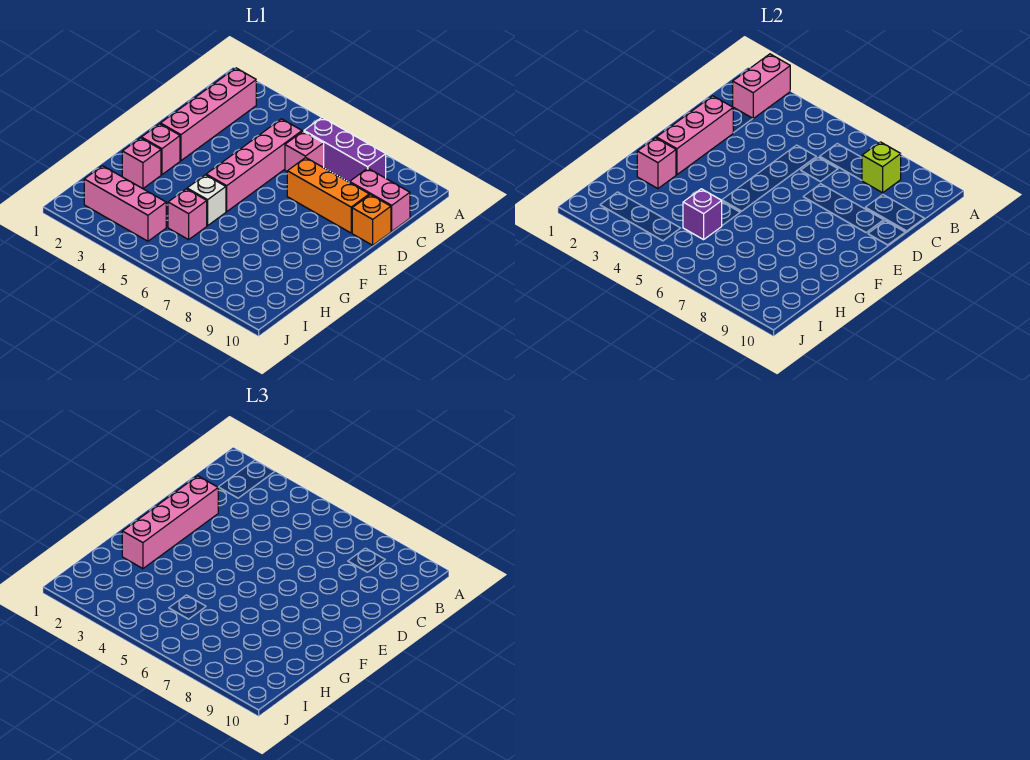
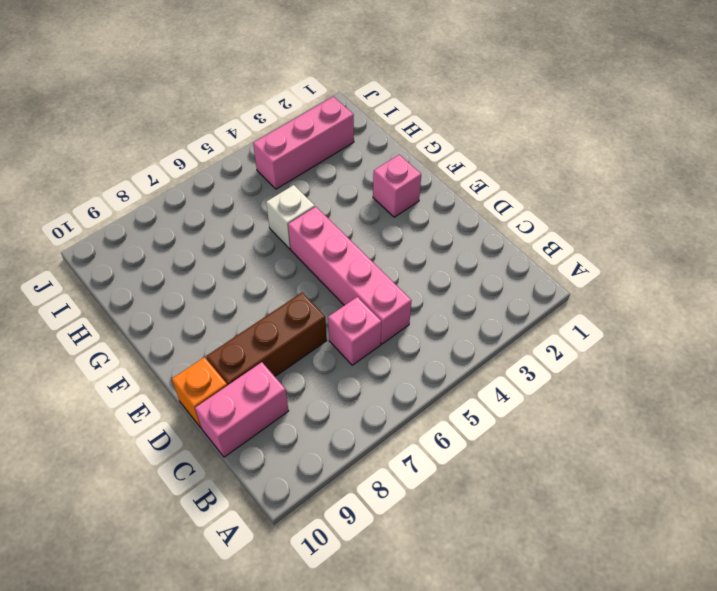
brown brick D7:D9 level 1 -> orange brick D7:D9 level 1
none -> pink brick B2:E2 level 1
none -> purple brick B6:B8 level 1
none -> pink brick G2 level 1

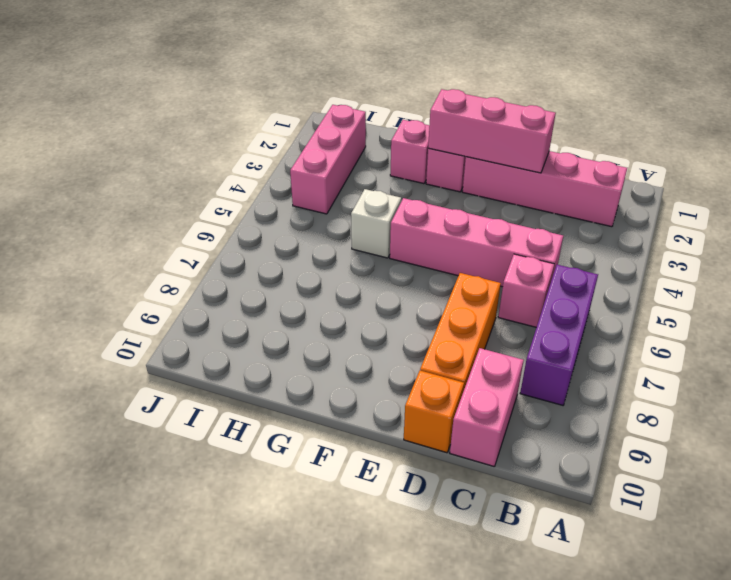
none -> pink brick H5 level 1
none -> pink brick A2:B2 level 2
none -> lime brick B8 level 2

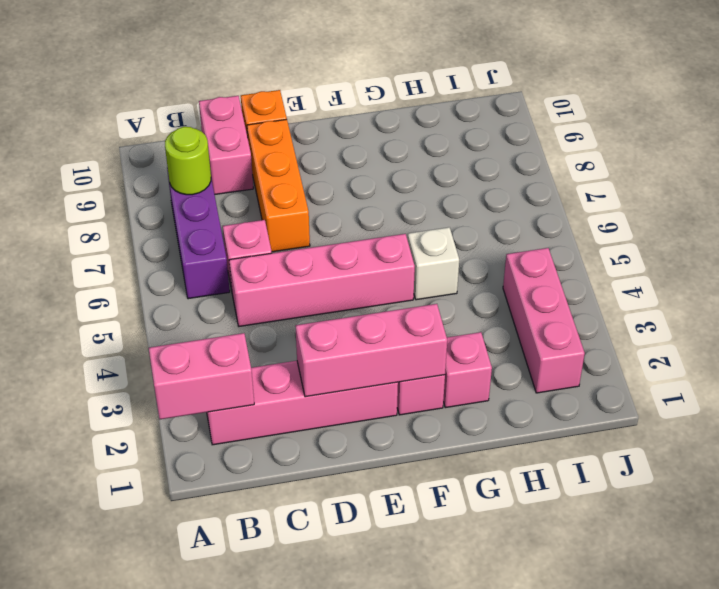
lime round brick B8 level 2 -> lime brick B8 level 2
none -> pink brick H5 level 1
none -> pink brick G2 level 2
none -> purple brick H5 level 2

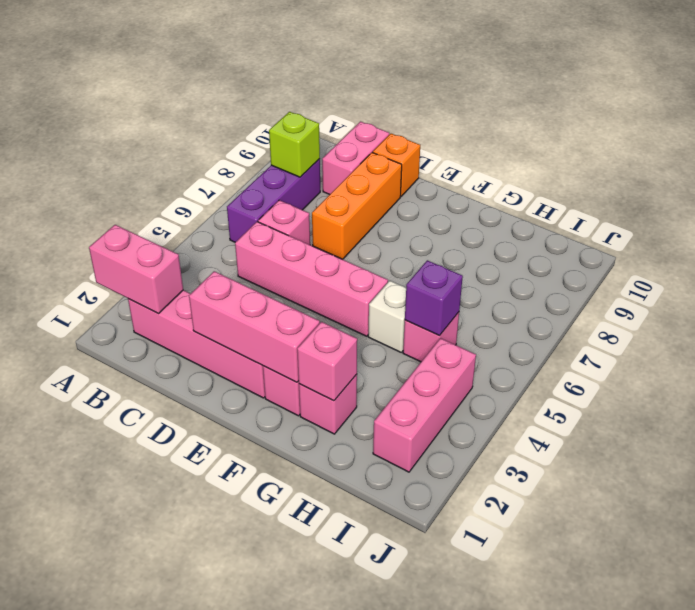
none -> pink brick D2:G2 level 3

